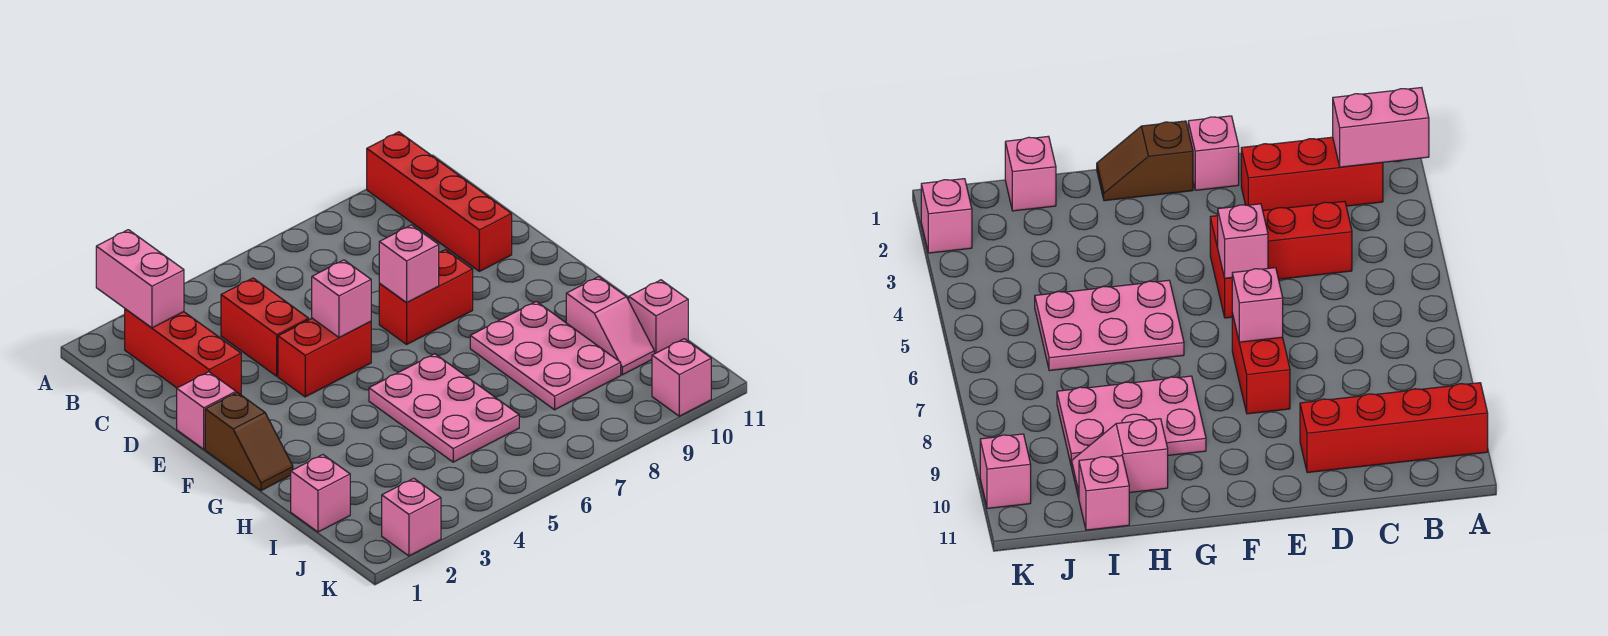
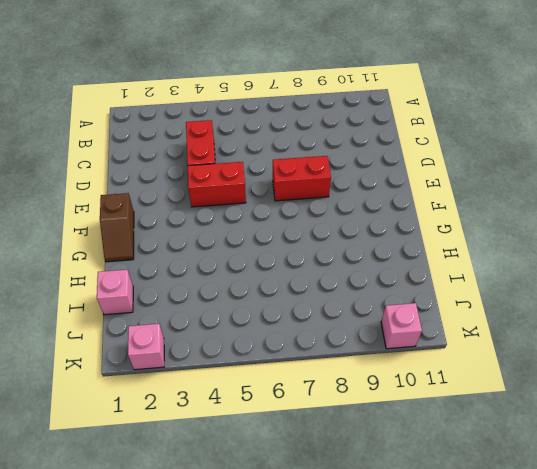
none -> red brick A10:D10 level 1
none -> red brick B2:D2 level 1
none -> pink brick E1 level 1

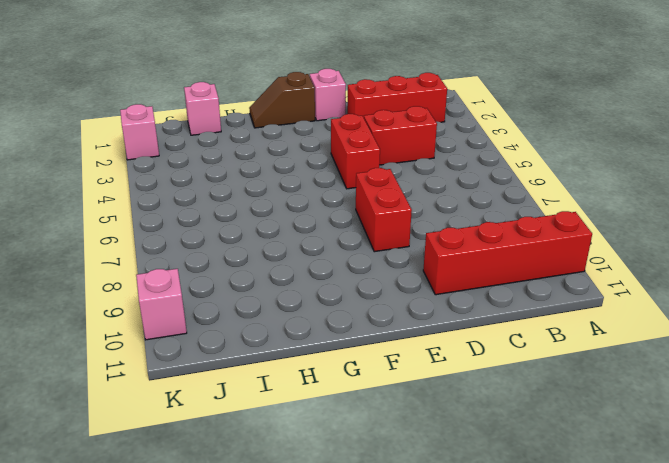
none -> pink plate G5:I6 level 1
none -> pink plate G8:I9 level 1
none -> pink slope H10:I10 level 1 top H

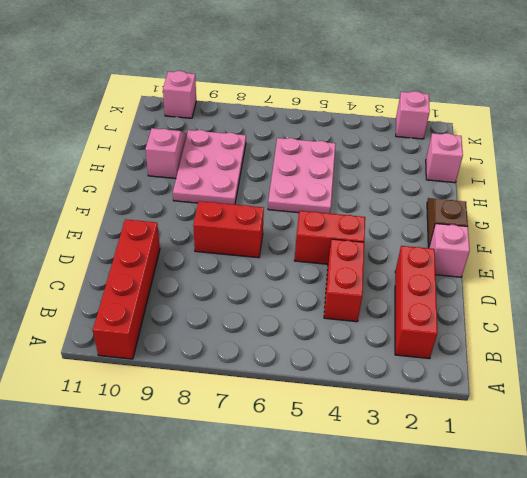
none -> pink brick I11 level 1
none -> pink brick A2:B2 level 2
none -> pink brick E5 level 2

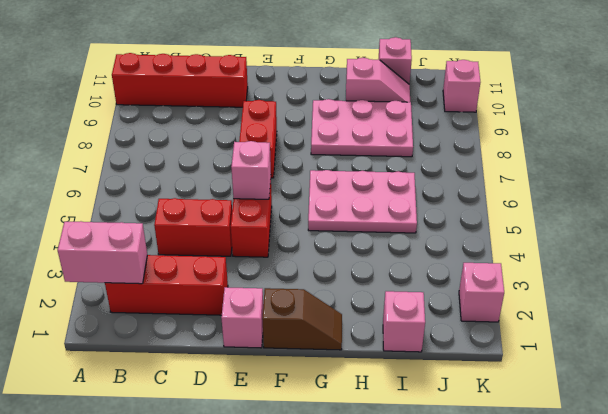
none -> pink brick E7 level 2

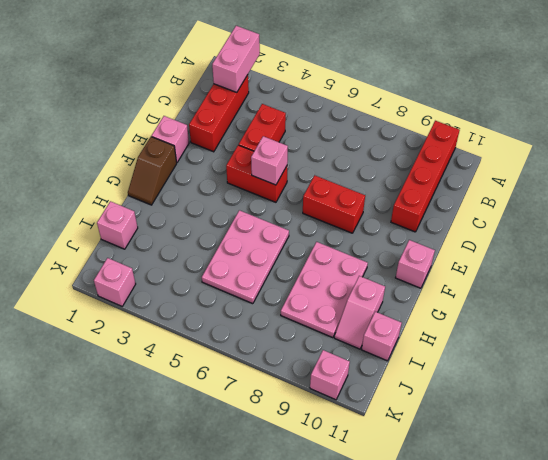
pink brick F11 level 1 -> pink brick E7 level 2

